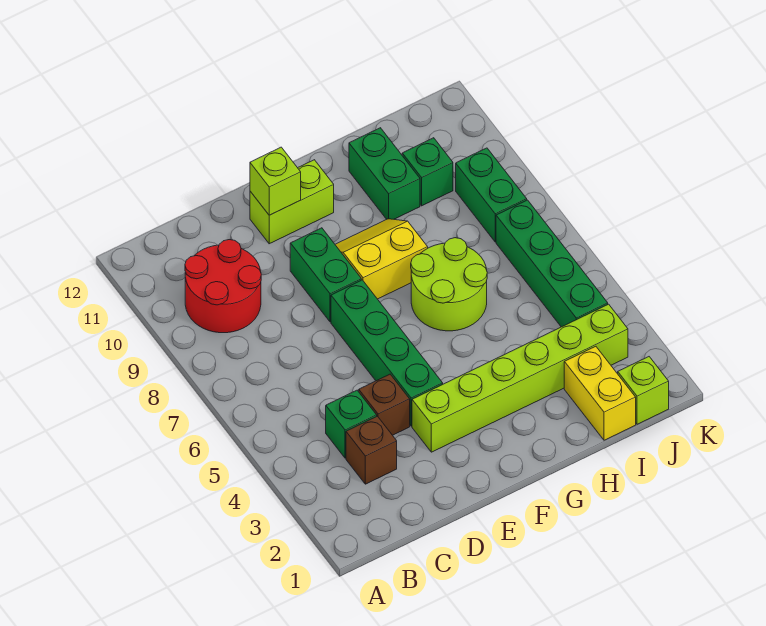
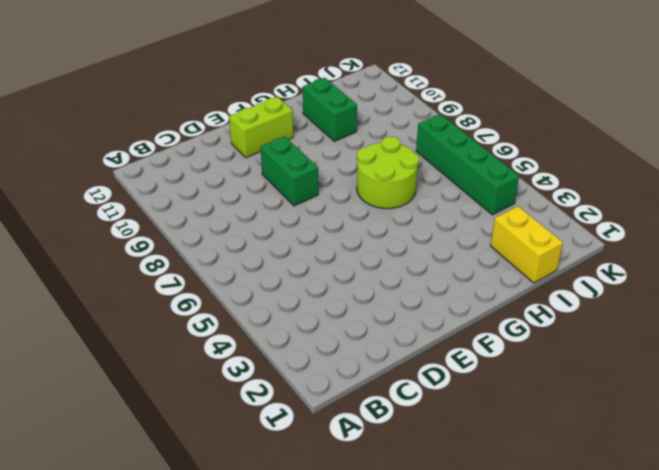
none -> red round brick B9:C10 level 1
none -> brown brick C3 level 1
none -> green brick C4 level 1

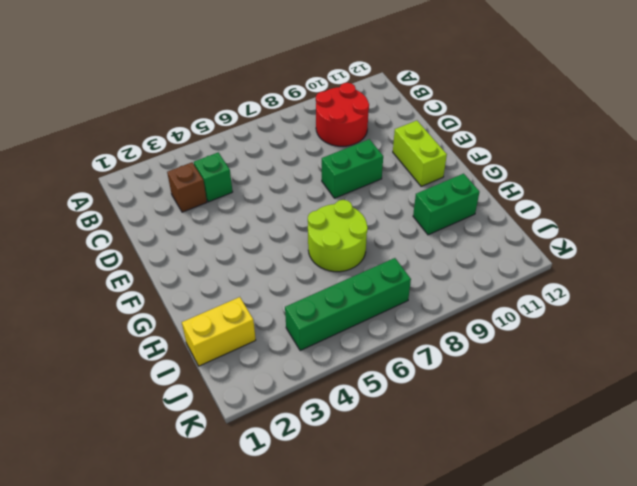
none -> brown brick D4 level 1
none -> lime brick E3:J3 level 1
none -> green brick E4:E7 level 1

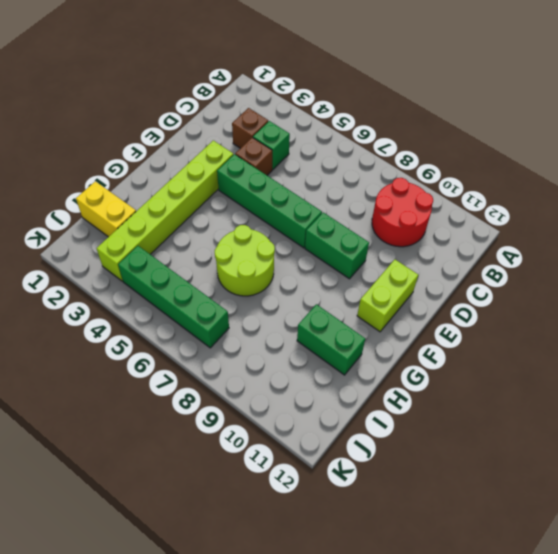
none -> yellow slope F8:G9 level 1 top 8
none -> green brick I10 level 1
none -> lime brick J1 level 1

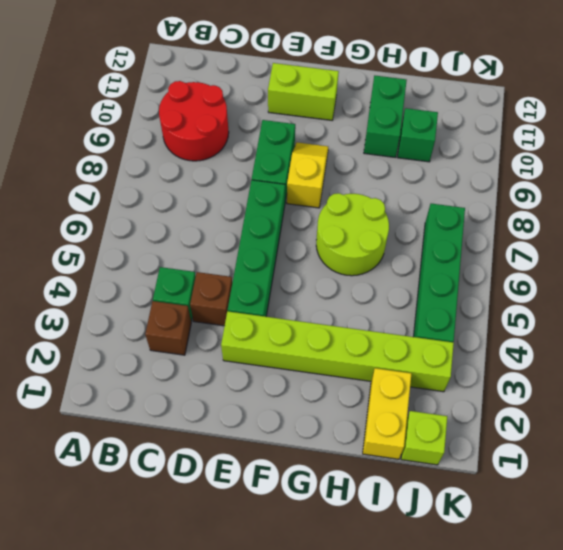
yellow slope F8:F9 level 1 top 8 -> yellow slope F8:G9 level 1 top 8
none -> green brick J8:J9 level 1
none -> lime brick E11 level 2

